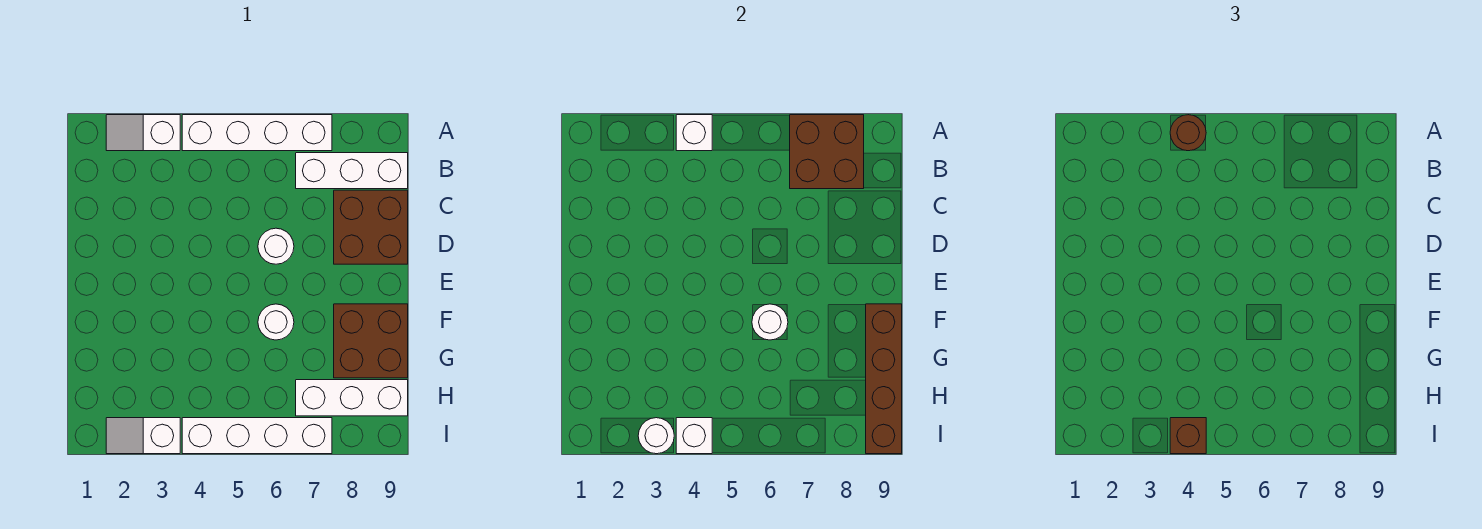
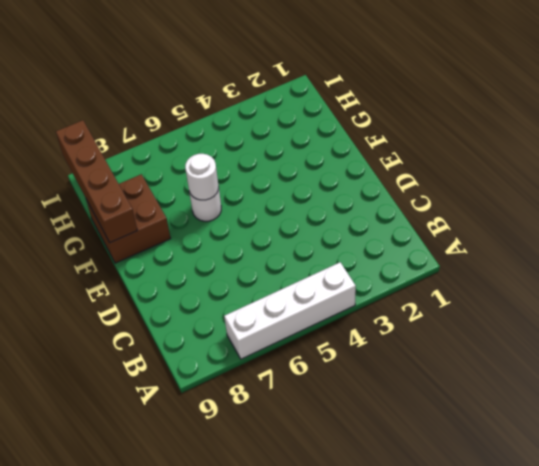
none -> white slope A2:A3 level 1 top 3
none -> white brick B7:B9 level 1
none -> brown brick C8:D9 level 1

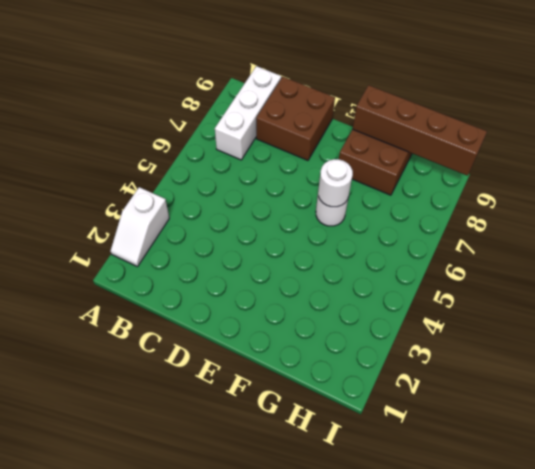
none -> white brick A4:A7 level 1
none -> white round brick D6 level 1
none -> white brick H7:H9 level 1

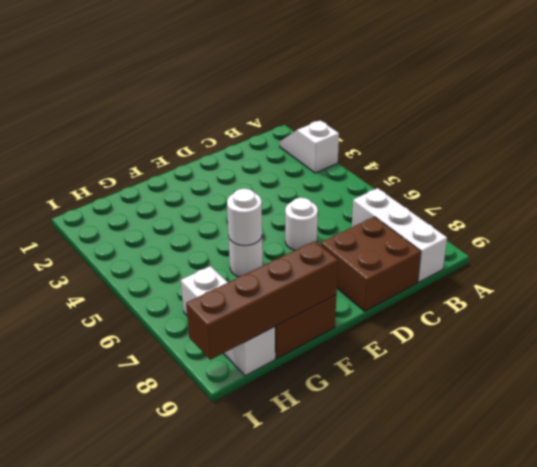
none -> white brick A4:A7 level 1
none -> white slope I2:I3 level 1 top 3
none -> white brick I4:I7 level 1

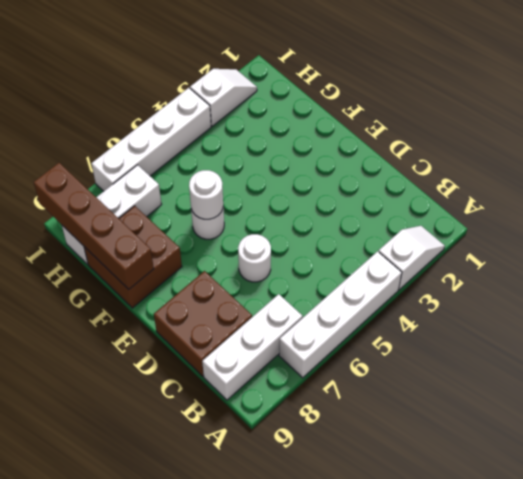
none -> white brick A4 level 2
none -> brown brick A7:B8 level 2
none -> white round brick I3 level 2

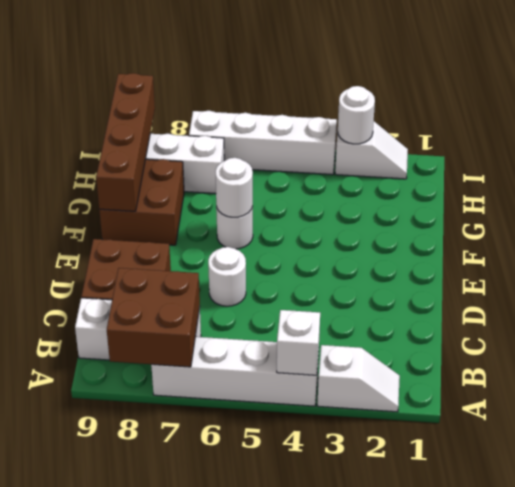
none -> white brick I4 level 2
none -> brown round brick A4 level 3
none -> brown brick I4 level 3

